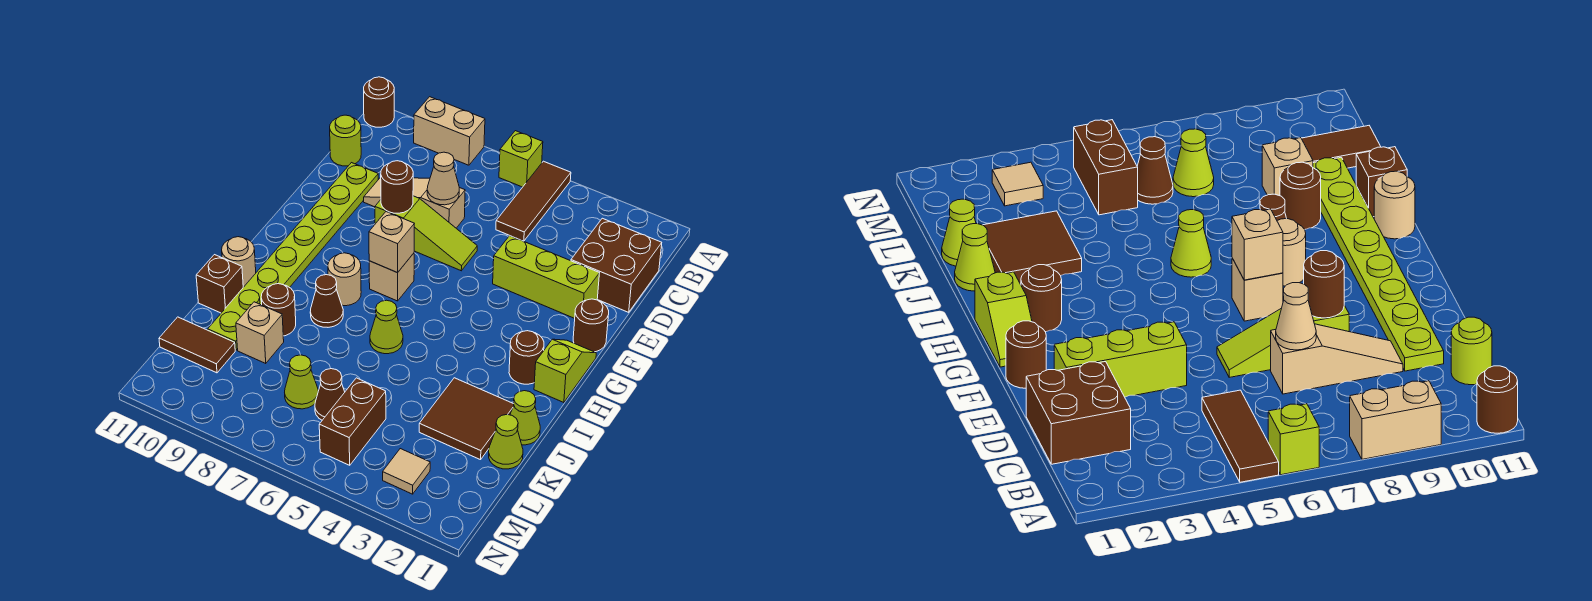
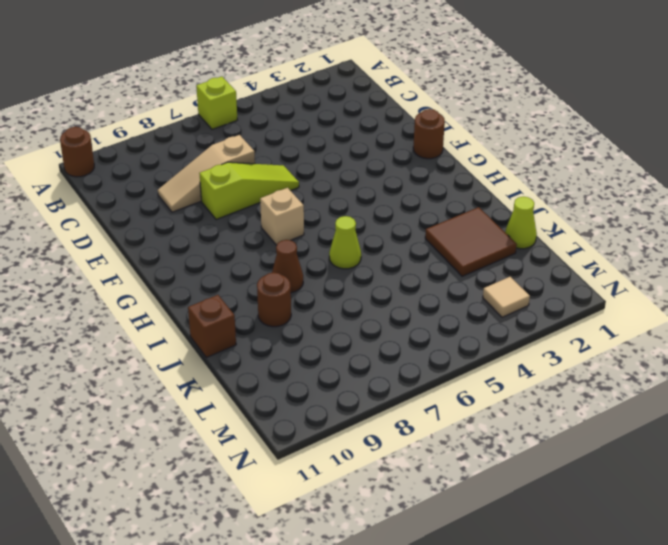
none -> brown tile A5:C5 level 1
none -> tan brick A8:A9 level 1
none -> brown brick C1:D2 level 1
none -> lime round brick C11 level 1

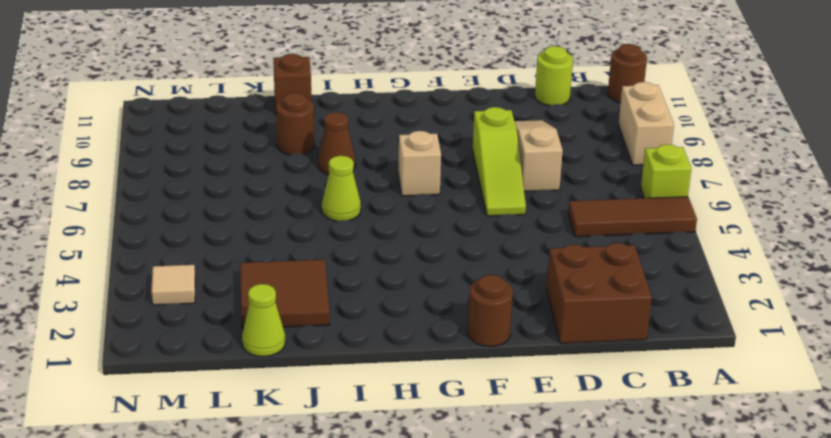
none -> lime plate D10:K10 level 1
none -> lime brick E2:E4 level 1
none -> lime slope G1:H1 level 1 top H
none -> brown round brick H2 level 1

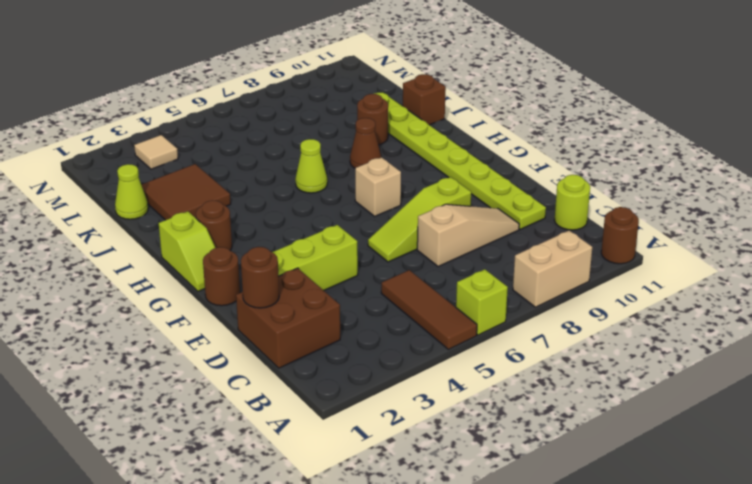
brown round brick D1 level 2 -> brown round brick E8 level 2
none -> tan round brick H8 level 1
none -> tan round brick I11 level 1
none -> lime cone J1 level 1
none -> tan brick K9 level 1

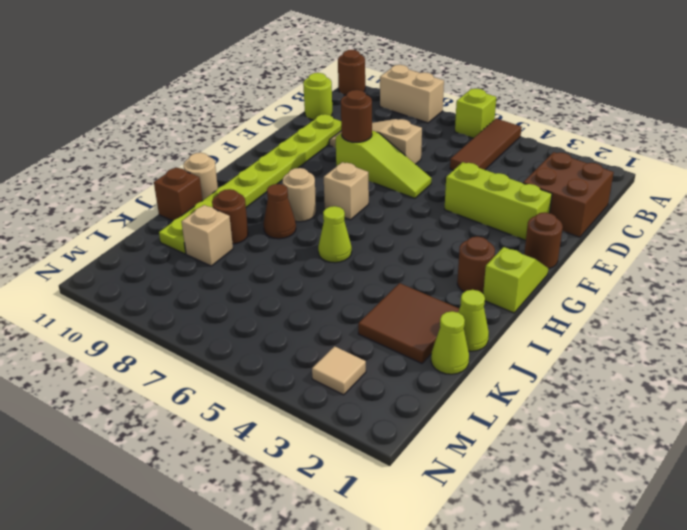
none -> brown brick L5:M5 level 1
none -> brown cone L6 level 1
none -> lime cone L7 level 1
none -> brown tile L10:L11 level 1

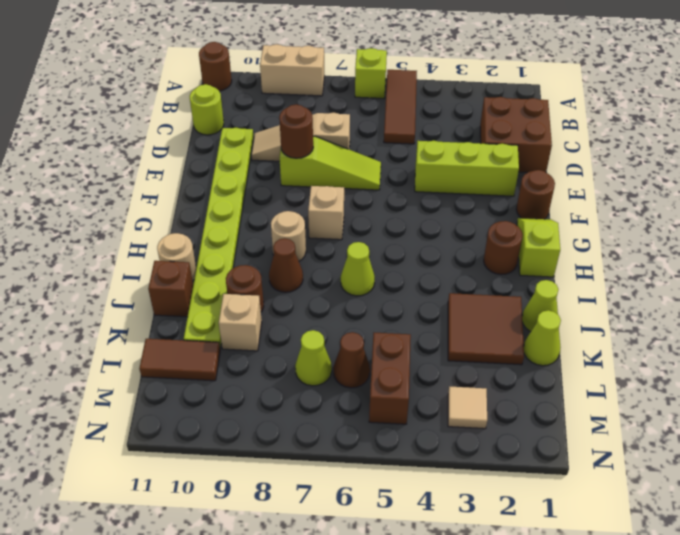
none -> tan cone D7 level 2
none -> tan brick G7 level 2

